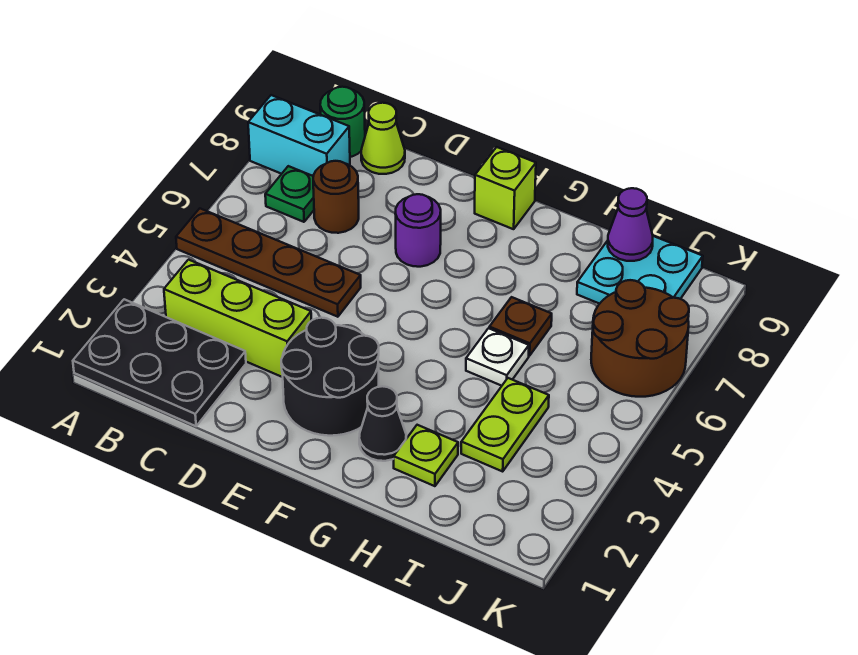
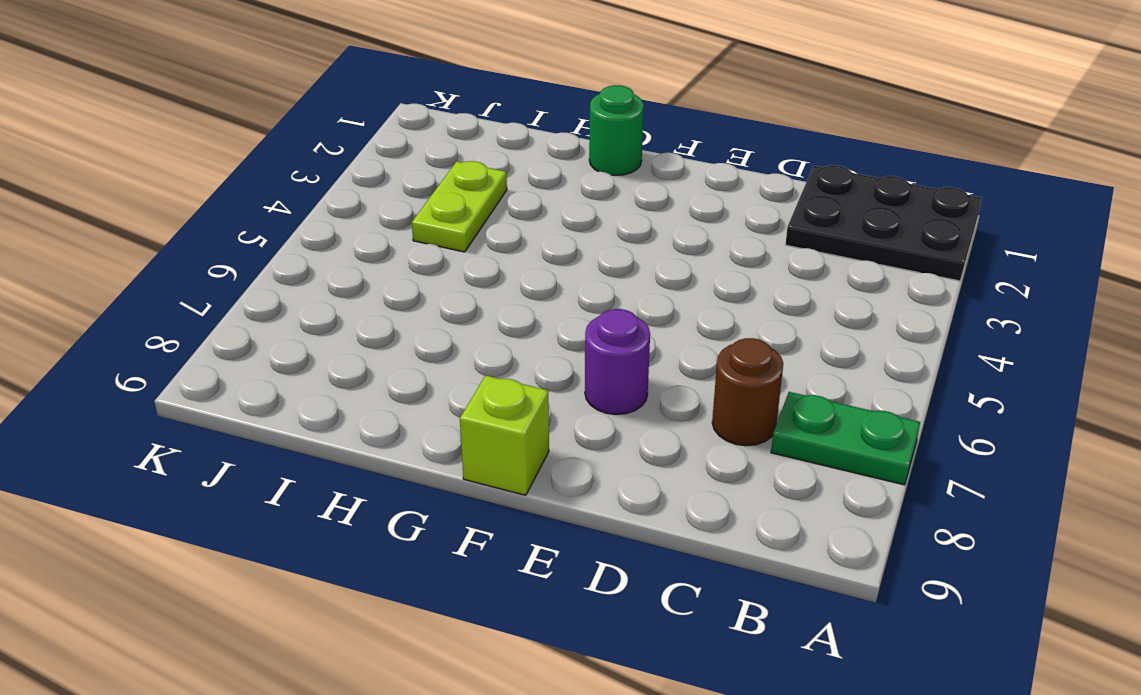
green plate A7:B7 level 1 -> green plate B7 level 1
green round brick G1 level 1 -> green round brick B9 level 1
none -> brown plate A5:D5 level 1
none -> cyan brick A8:B8 level 1
none -> lime brick B3:D3 level 1

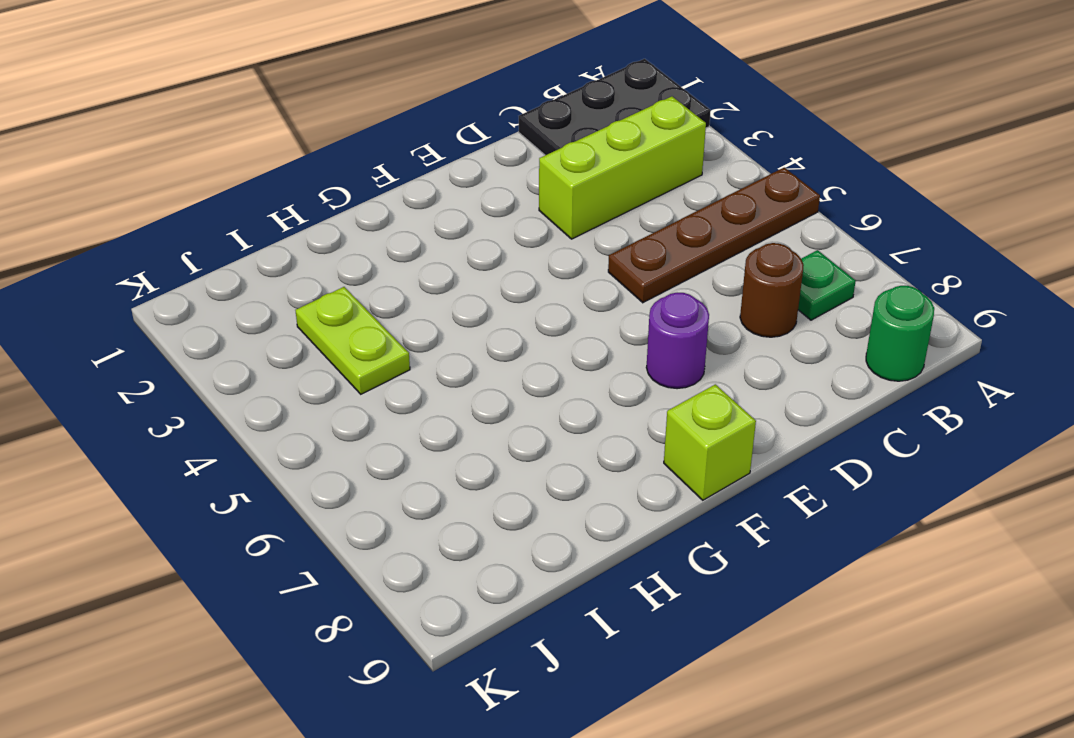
none -> cyan brick A8:B8 level 1
none -> lime cone C9 level 1
none -> black round brick E2:F3 level 1

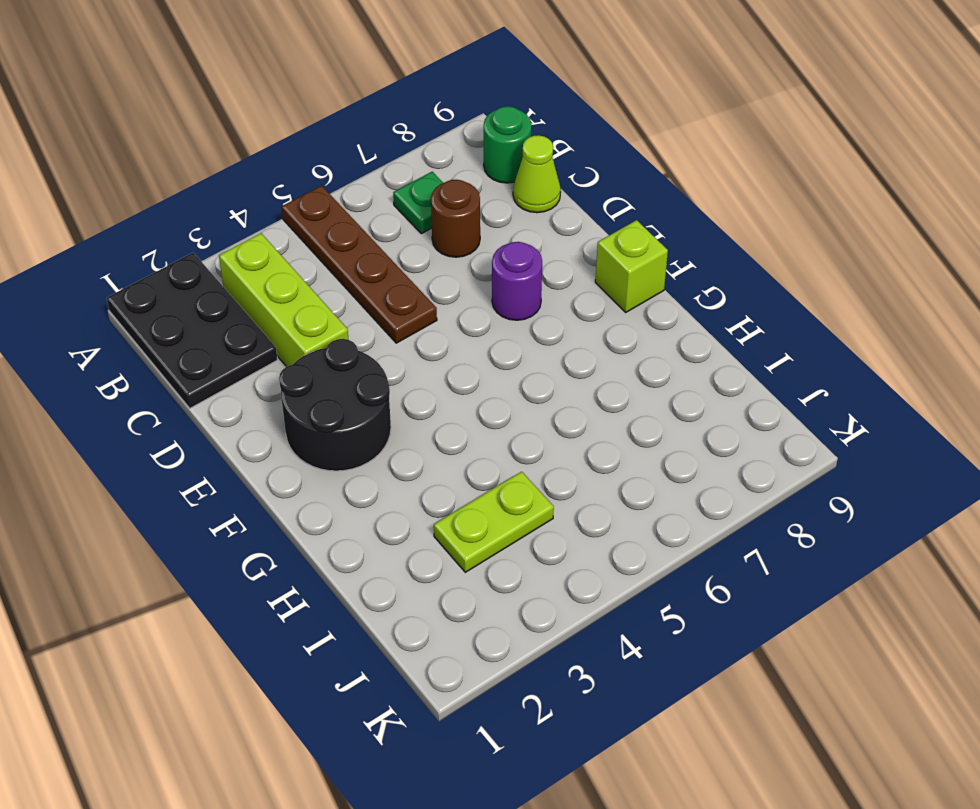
none -> cyan brick A8:B8 level 1
none -> black cone G2 level 1
none -> lime plate H2 level 1

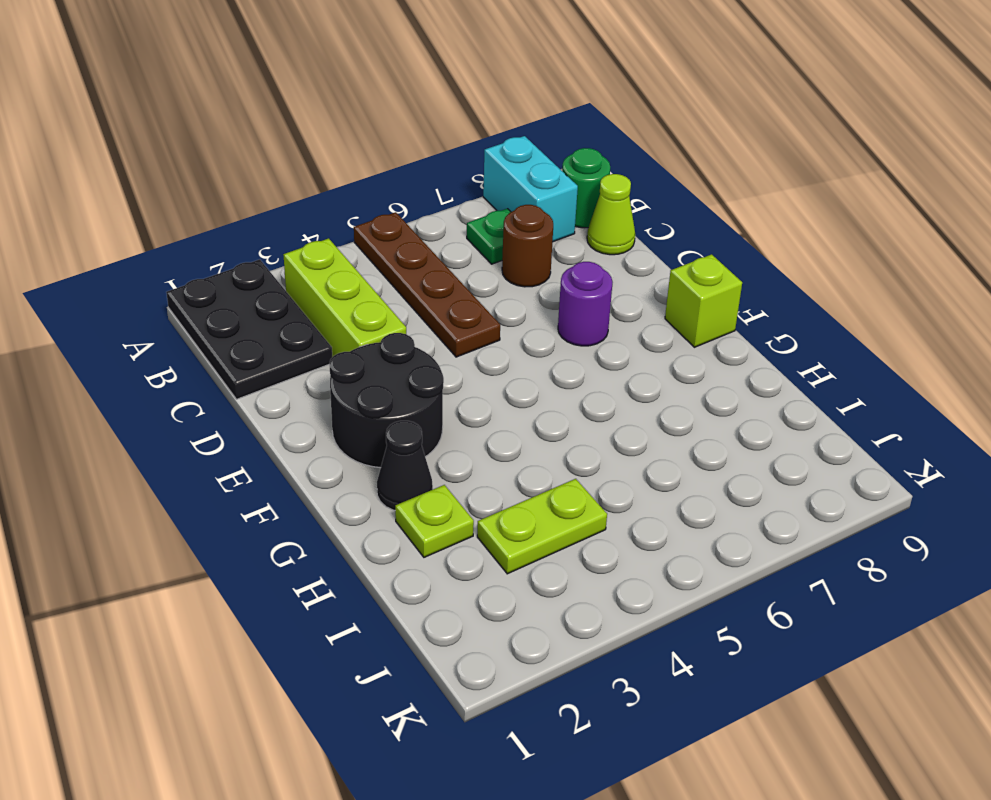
none -> white plate H5 level 1
none -> brown plate H6 level 1
none -> cyan plate I8:J9 level 1

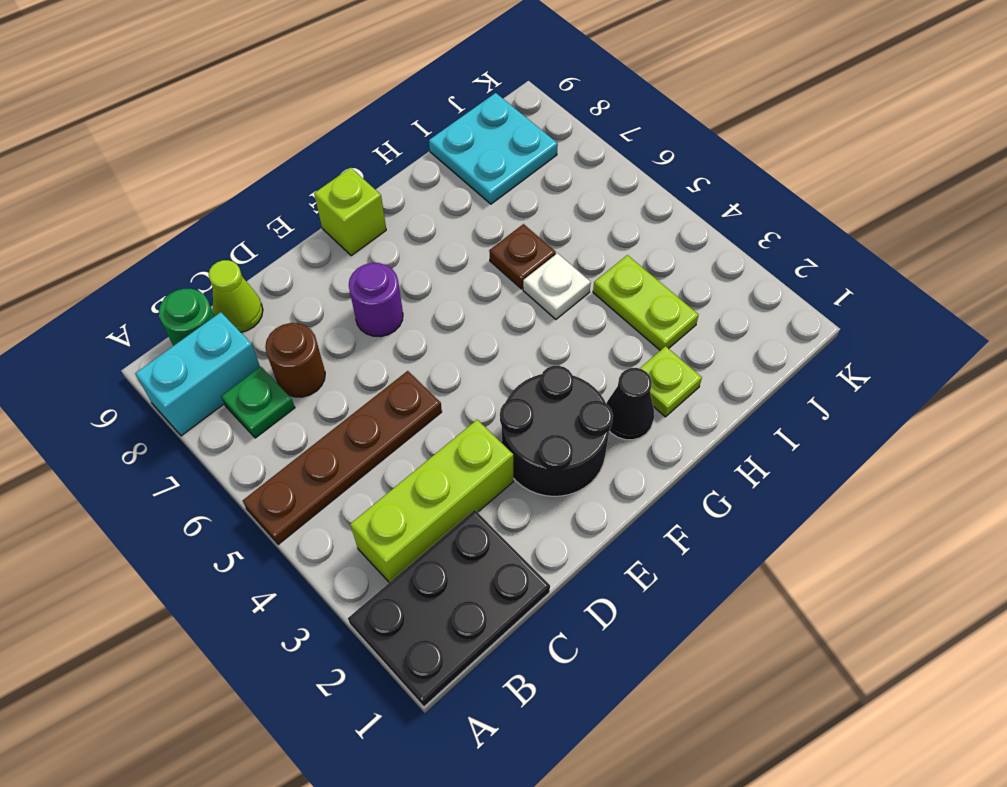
none -> brown round brick J6:K7 level 1
none -> purple cone I9 level 2

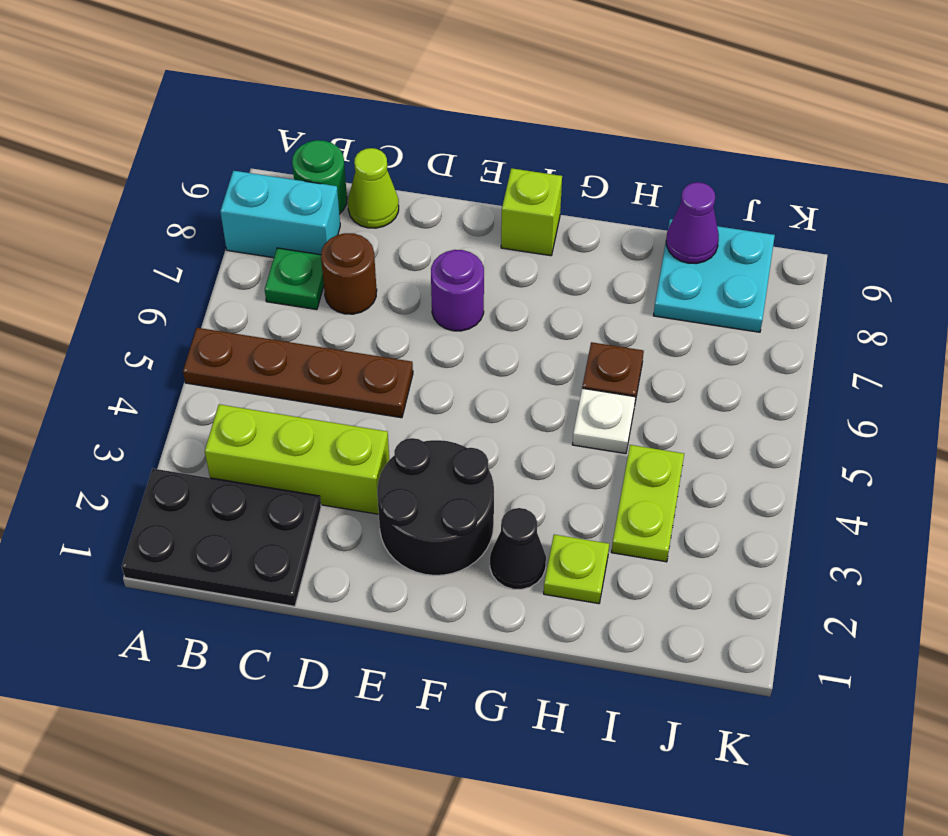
none -> brown round brick J6:K7 level 1

